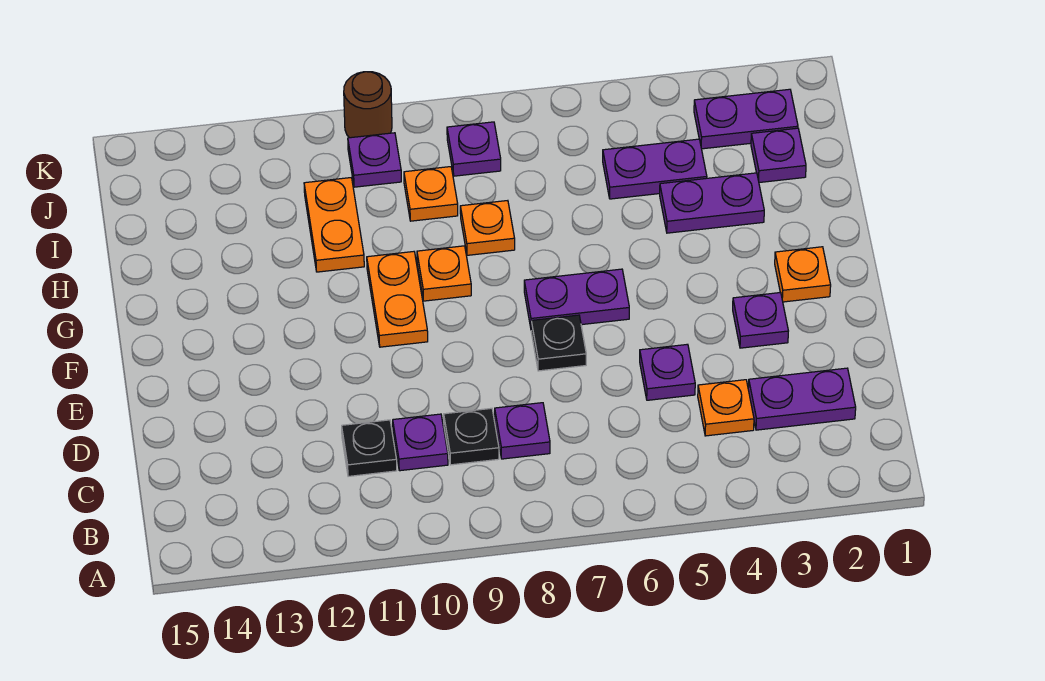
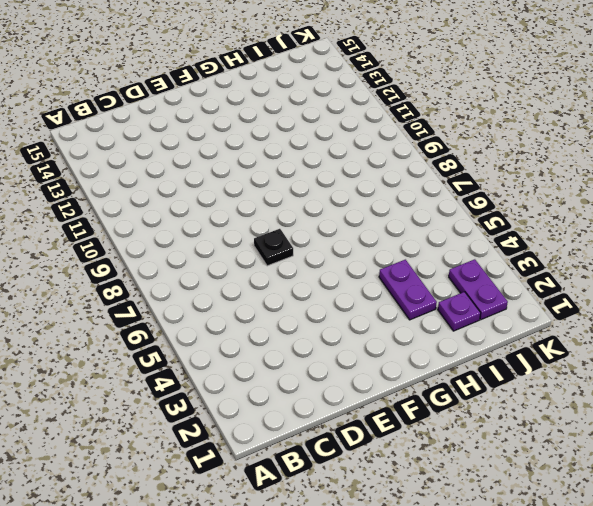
none -> purple plate C2:C3 level 1
none -> orange plate C4 level 1
none -> purple plate C8 level 1

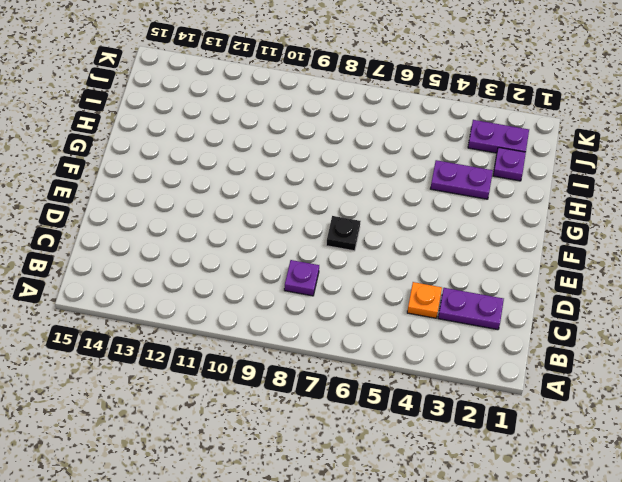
none -> black plate C9 level 1
none -> purple plate C10 level 1
none -> black plate C11 level 1

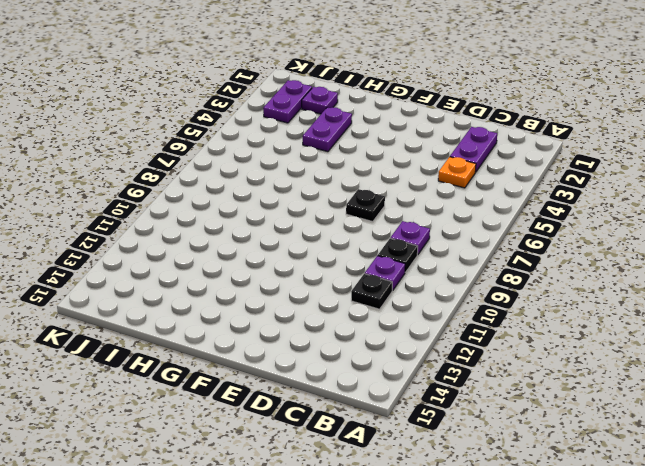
none -> purple plate D5 level 1
none -> purple plate E3 level 1
none -> orange plate F2 level 1

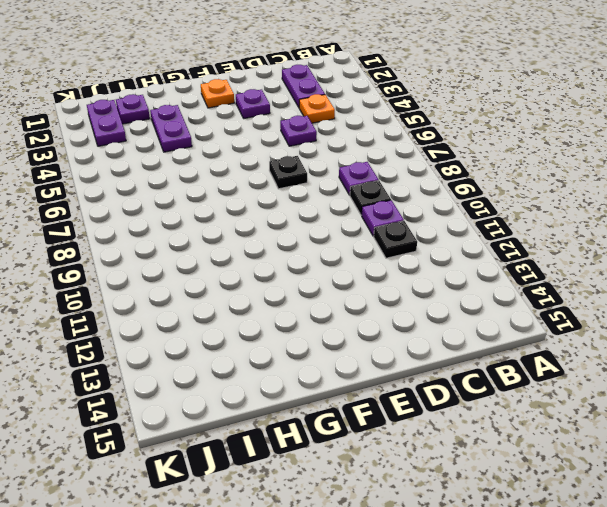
none -> purple plate F6:F7 level 1
none -> orange plate F10:G10 level 1
none -> orange plate G9 level 1

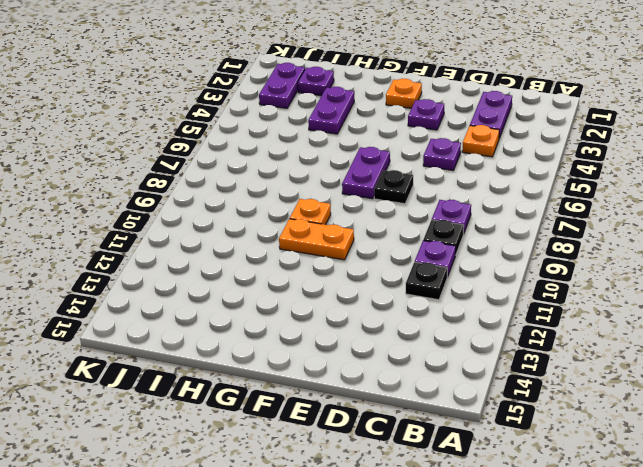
none -> orange plate H8 level 1
none -> orange plate H11:I11 level 1
none -> purple plate I4:I5 level 1

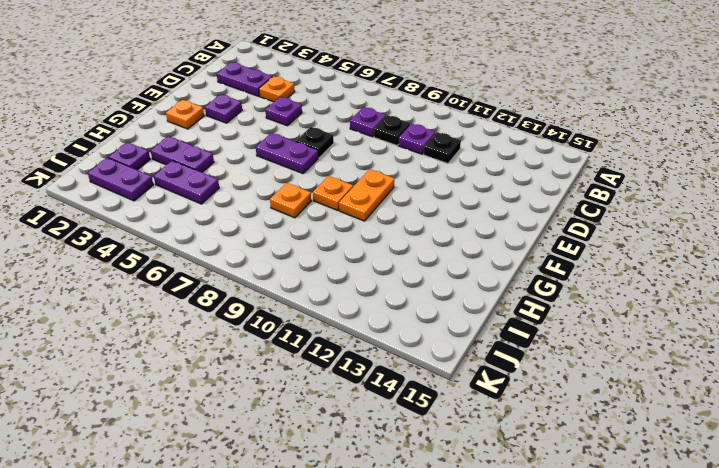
none -> orange plate H11:I11 level 1
none -> orange plate I9 level 1
none -> purple plate J8 level 1

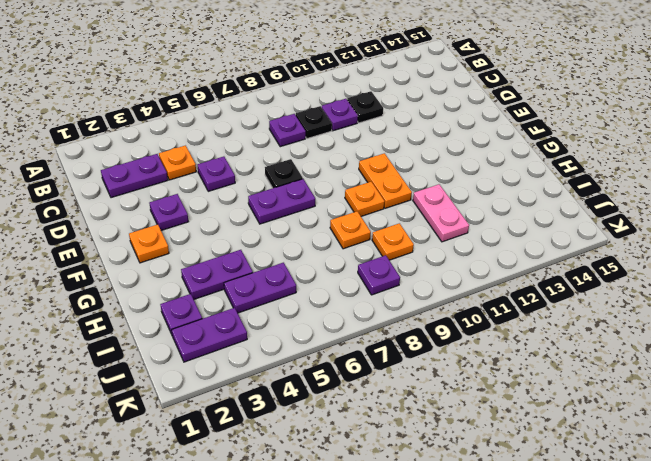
pink plate H11:I11 level 1 -> orange plate H11:I11 level 1
none -> purple plate J10 level 1
none -> brown round brick K10 level 1

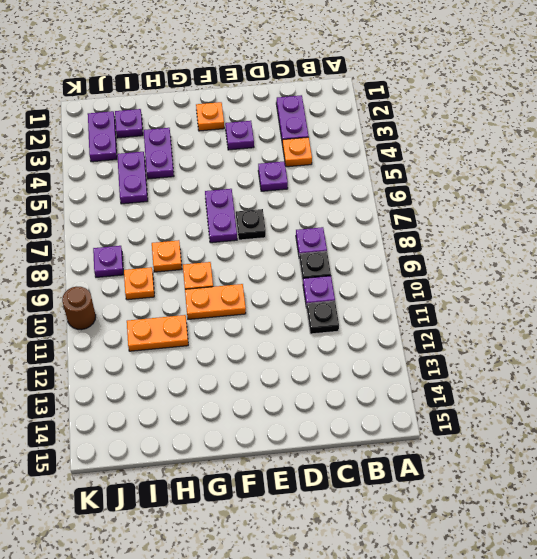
none -> purple plate J10 level 1

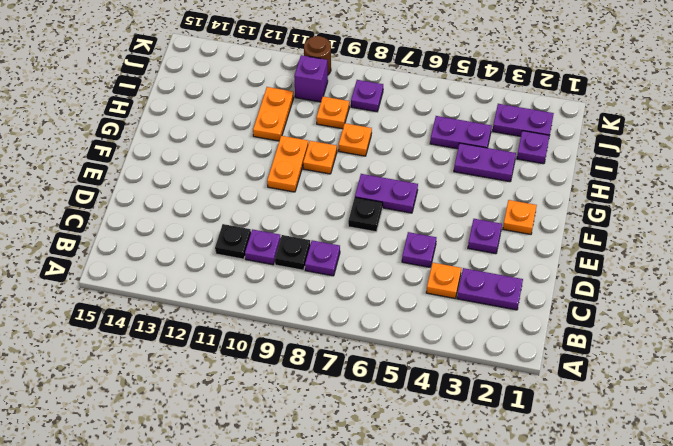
purple brick J10 level 1 -> purple plate J10 level 1

